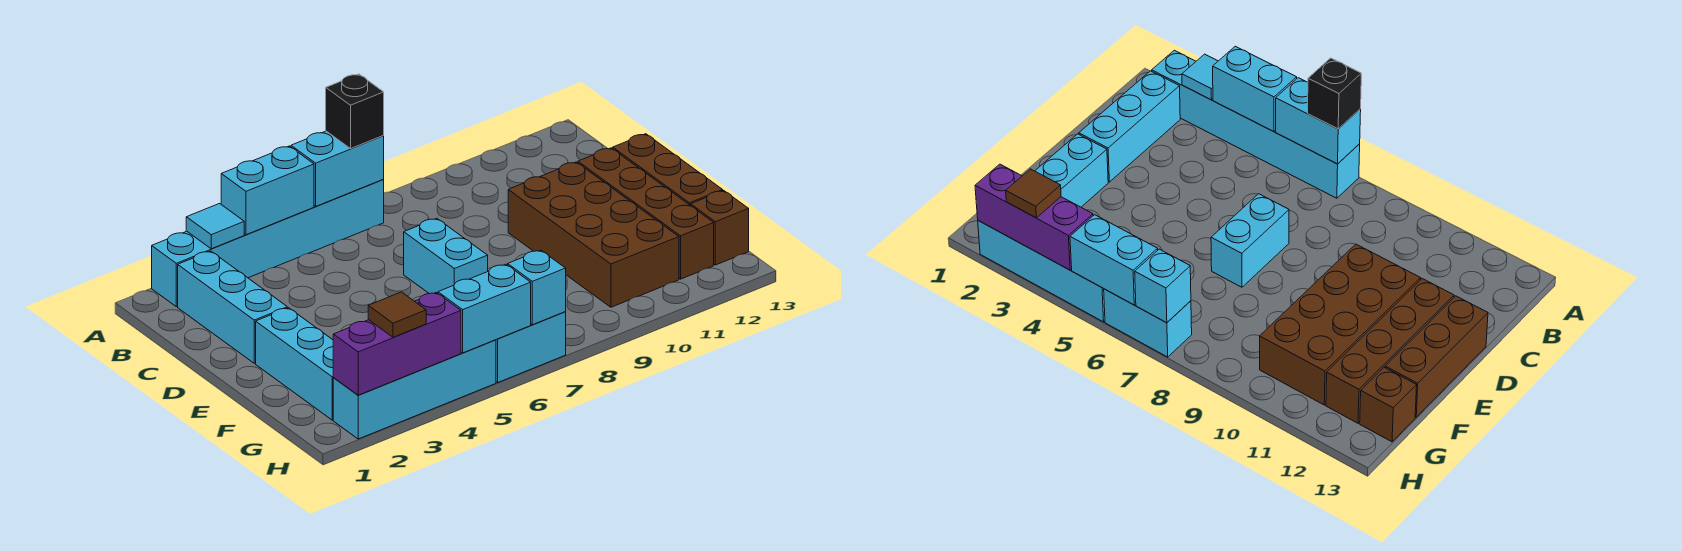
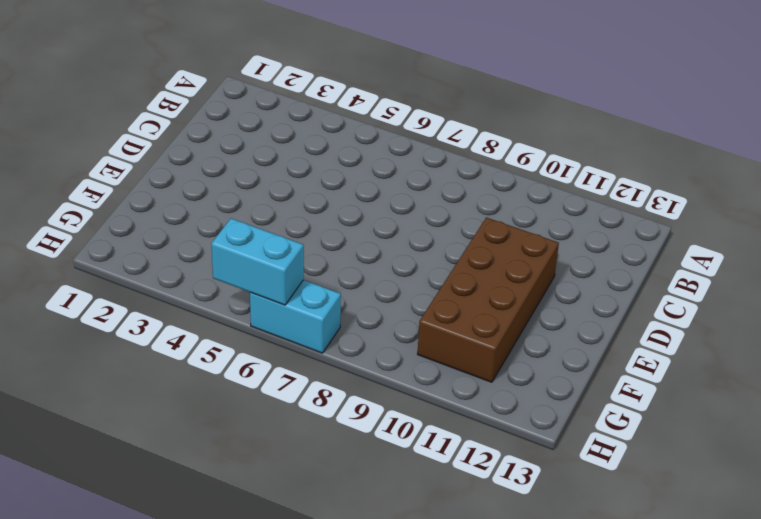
none -> cyan brick A2:A7 level 1
none -> cyan brick B2:D2 level 1
none -> cyan brick D7:E7 level 1

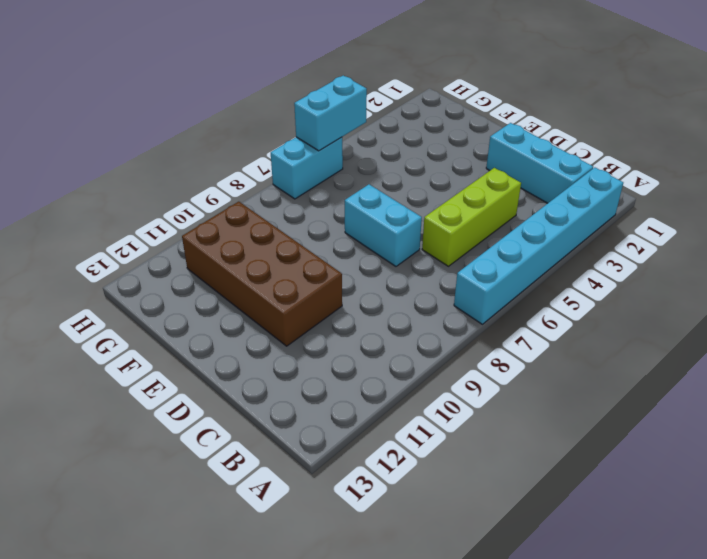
lime brick C4:C6 level 1 -> none
none -> brown brick D12:G12 level 1
none -> brown brick D13:F13 level 1
none -> cyan brick E2:G2 level 1

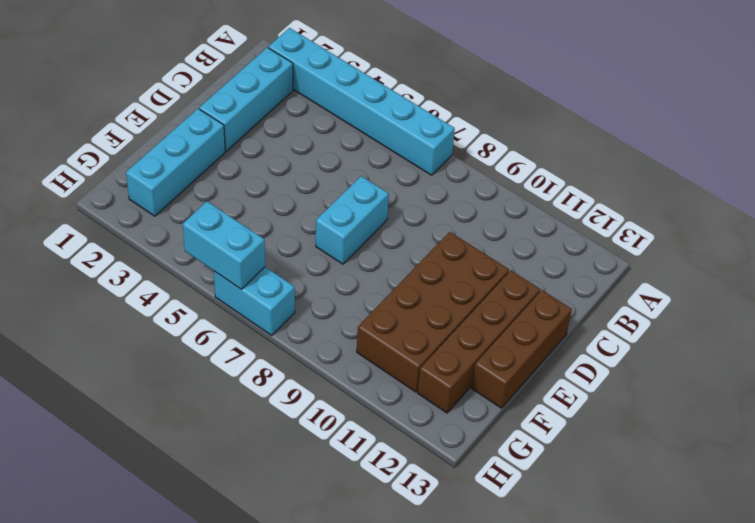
none -> brown brick G13 level 1
none -> cyan brick H2:H5 level 1
none -> cyan tile A3 level 2

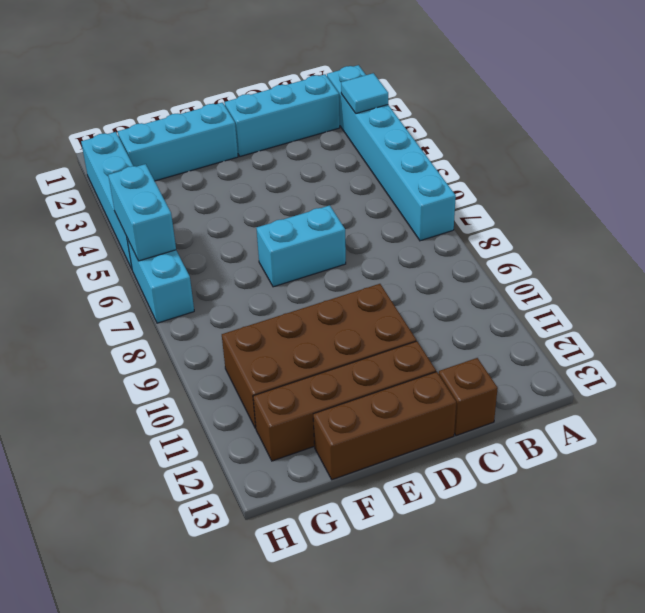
brown brick C13 level 1 -> brown brick G13 level 1
none -> cyan brick A4:A5 level 2
none -> cyan brick A6:A7 level 2
none -> purple brick H2:H4 level 2

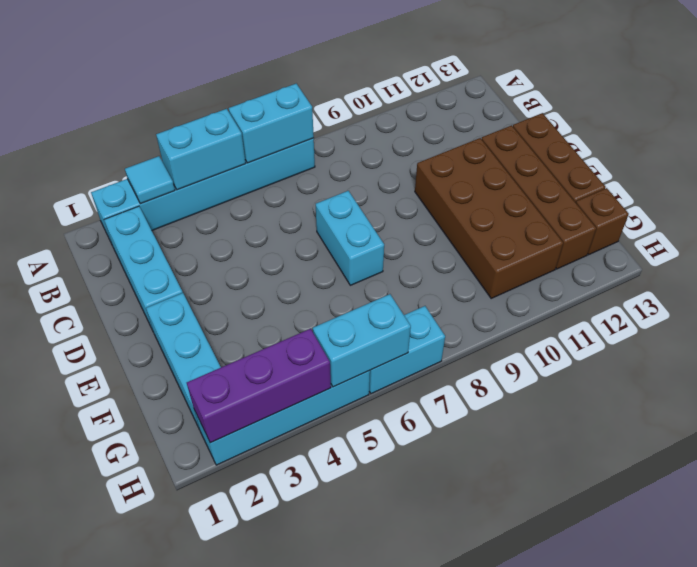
none -> cyan brick H7 level 2
none -> black brick A7 level 3
none -> brown tile H3 level 3

